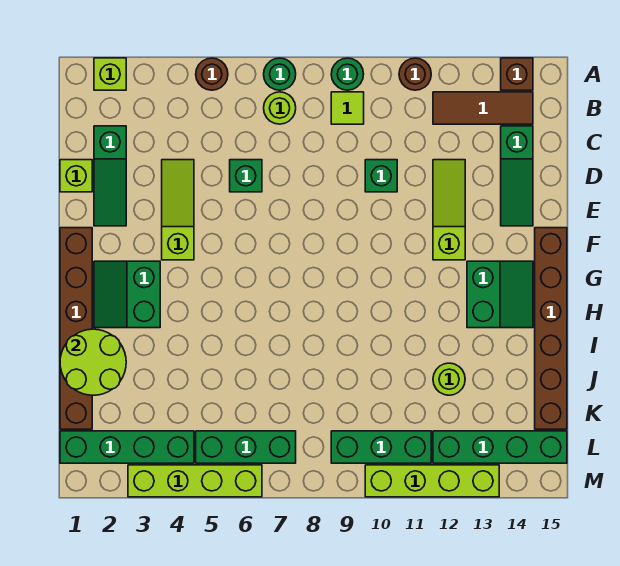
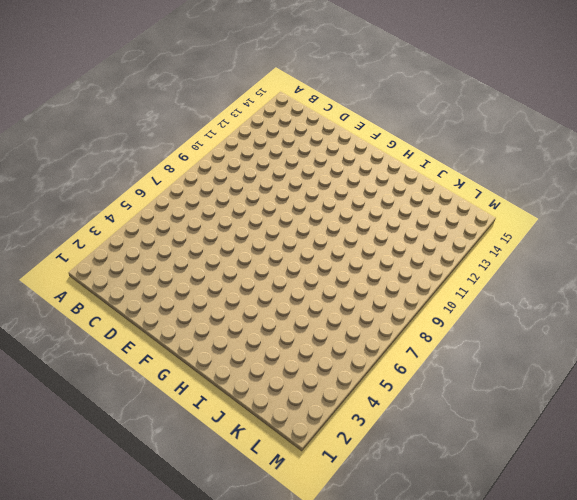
none -> lime brick A2 level 1
none -> brown round brick A5 level 1
none -> green round brick A7 level 1

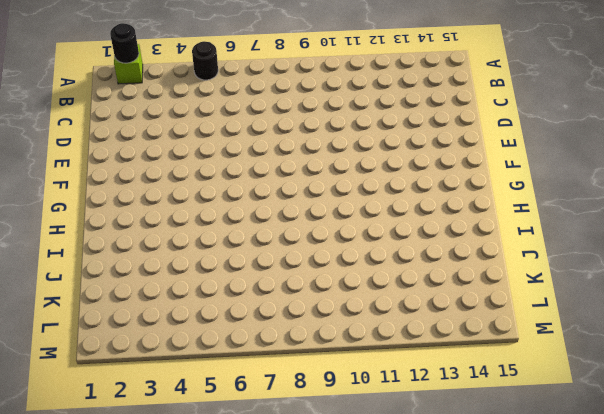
black round brick A2 level 2 -> none
black round brick A5 level 1 -> brown round brick A5 level 1
none -> green round brick A7 level 1
none -> green round brick A9 level 1
none -> brown round brick A11 level 1

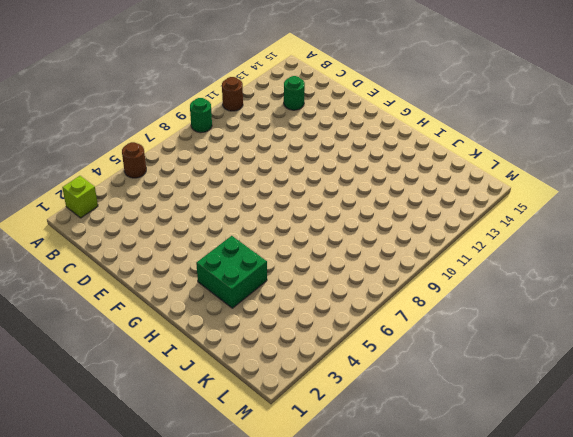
green round brick C13 level 1 -> green round brick A7 level 1
green brick H3:I4 level 1 -> green slope G2:H3 level 1 top 3
none -> brown brick A14 level 1
none -> lime round brick B7 level 1
none -> lime tile B9 level 1

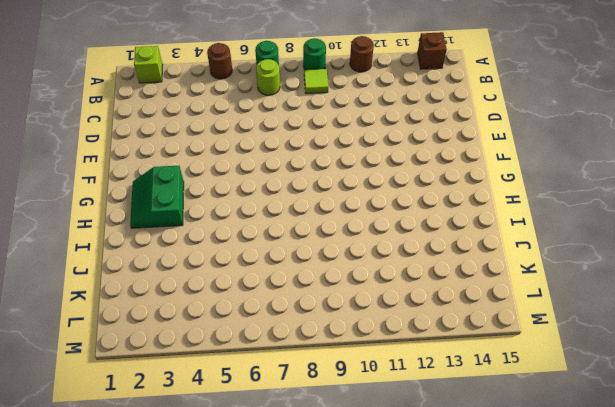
none -> brown tile B12:B14 level 1
none -> green slope C2:E2 level 1 top C
none -> green slope C14:E14 level 1 top C

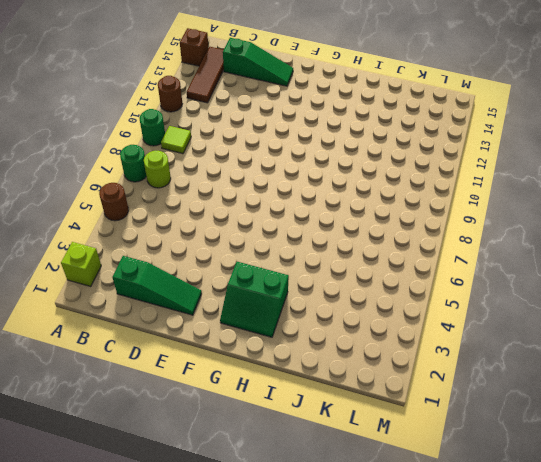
none -> lime brick D1 level 1
none -> lime slope D4:F4 level 1 top F
none -> green brick D6 level 1

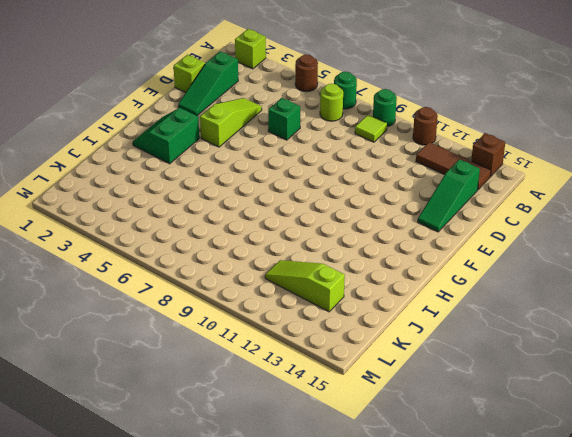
lime slope K11:K13 level 1 top 13 -> lime slope D12:F12 level 1 top F
none -> green brick D10 level 1
none -> brown brick F1:K1 level 1
none -> brown brick F15:K15 level 1

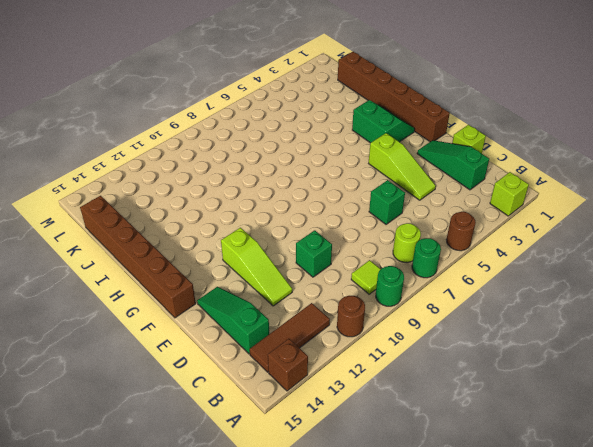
none -> green slope G13:H14 level 1 top 13
none -> lime round brick J12 level 1
none -> green brick L1:L4 level 1

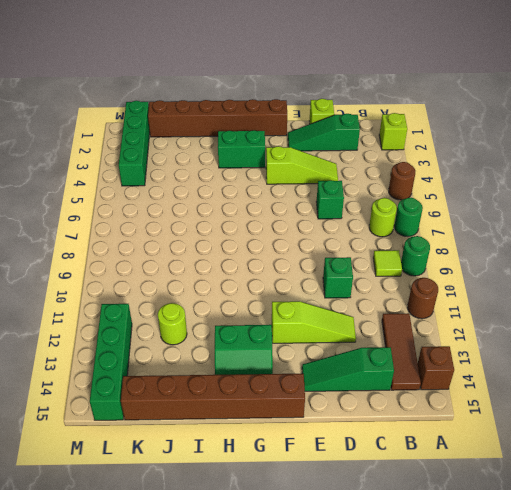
none -> green brick L5:L7 level 1
none -> green brick L9:L11 level 1
none -> lime brick M3:M6 level 1

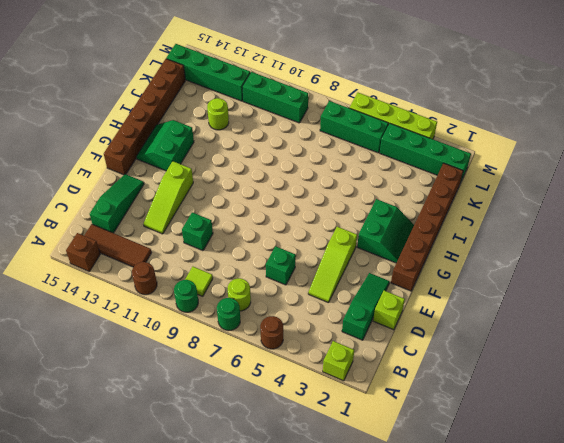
none -> lime brick M10:M13 level 1
none -> lime round brick I1:J2 level 2

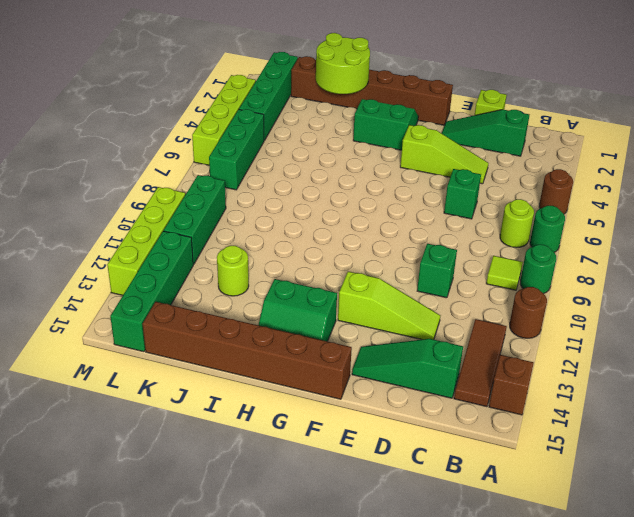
none -> lime brick A2 level 1

